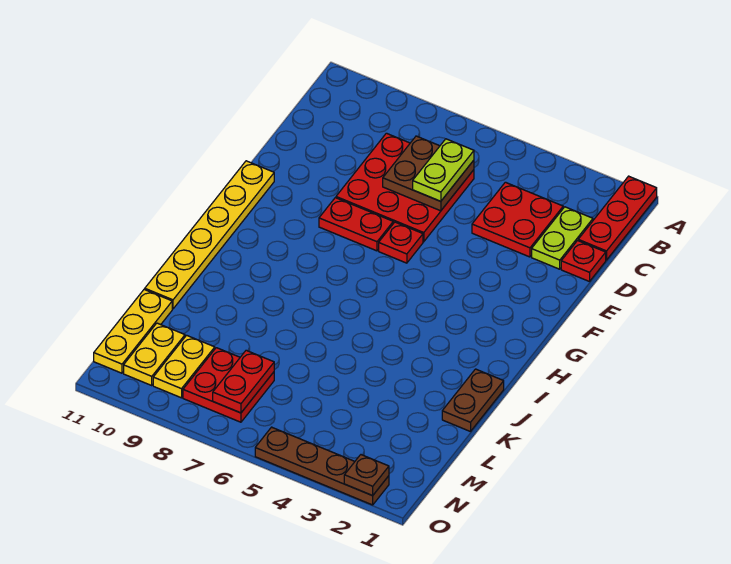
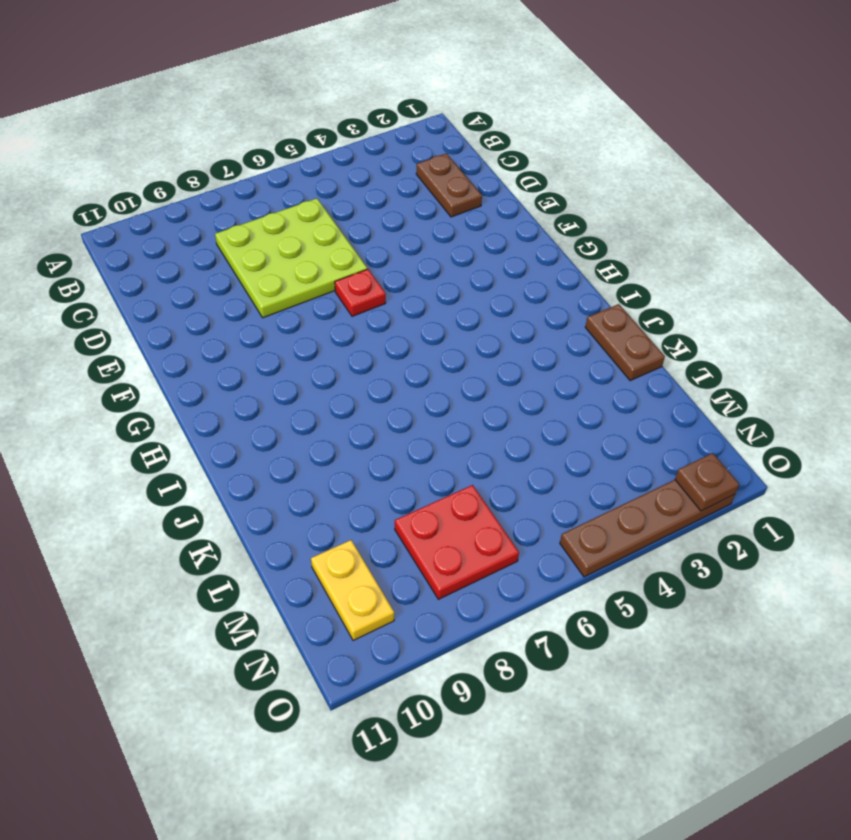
brown plate C2:D2 level 1 -> lime plate C2:D2 level 1
lime plate C6:E8 level 1 -> red plate C6:E8 level 1
none -> red plate A1:C1 level 1
none -> red plate C3:D4 level 1
none -> red plate D1 level 1

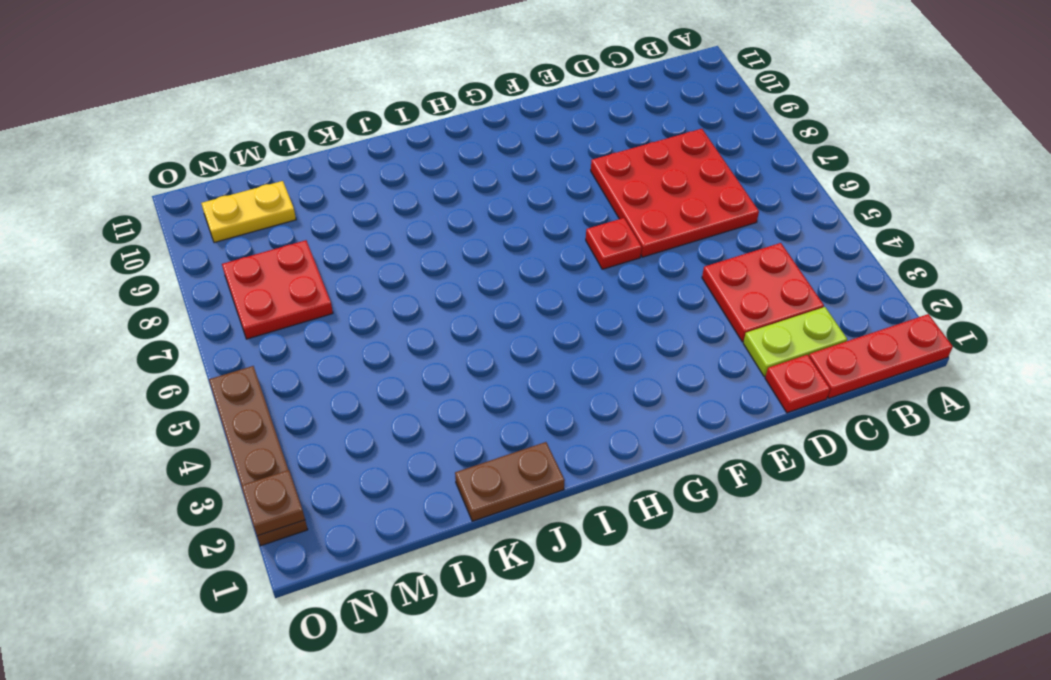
none -> red plate F7:F8 level 1
none -> yellow plate F11:K11 level 1
none -> yellow plate L11:N11 level 1

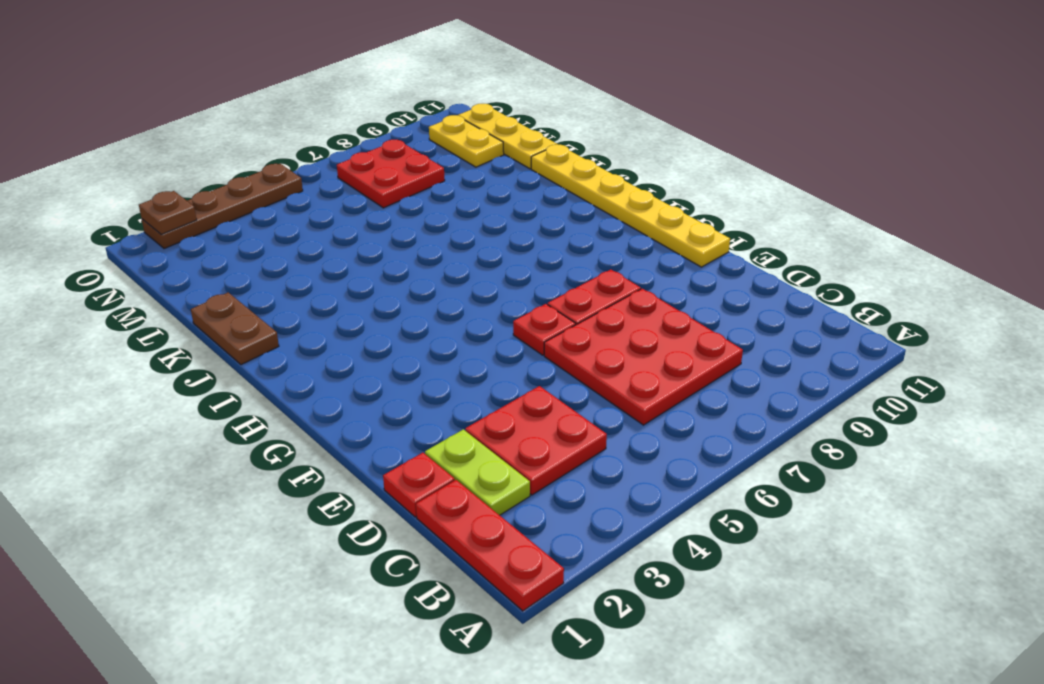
none -> yellow plate M9:N9 level 1
none -> brown plate C6:D7 level 2
none -> red plate M7:N7 level 2

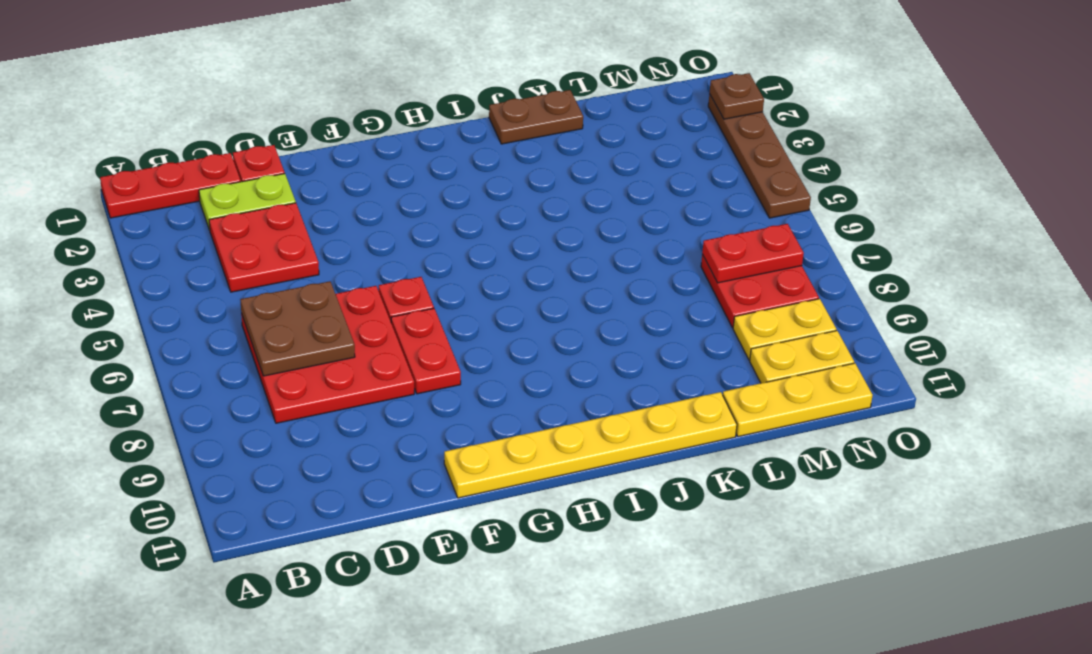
none -> lime plate C6:D6 level 3

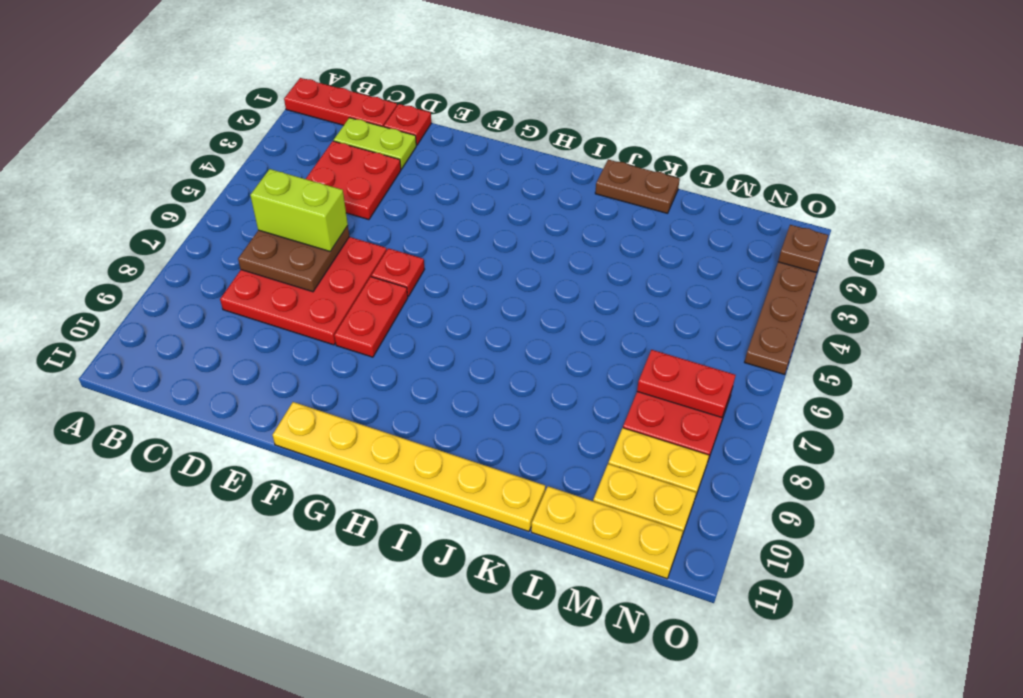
lime brick C6:D6 level 3 -> lime plate C6:D6 level 3

